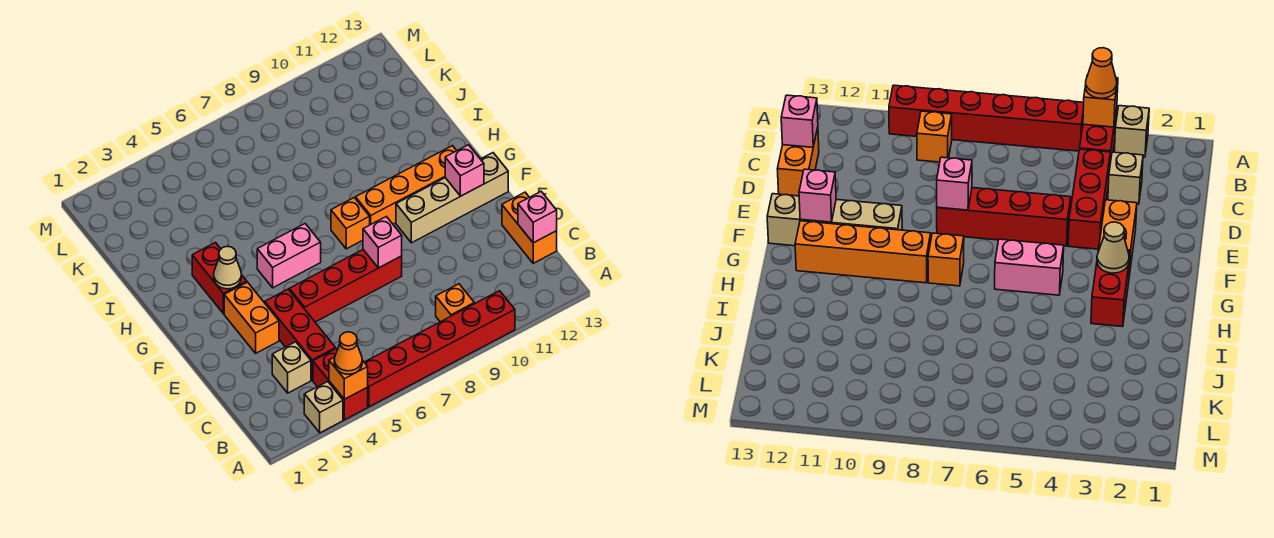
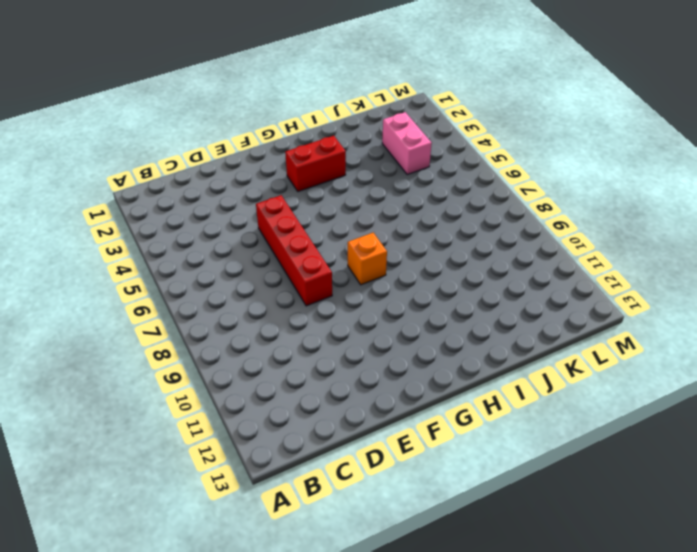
pink brick K3:K4 level 1 -> pink brick G5:G6 level 1
none -> tan brick A3 level 1
none -> red brick A4:B4 level 1
none -> red brick A5:A10 level 1

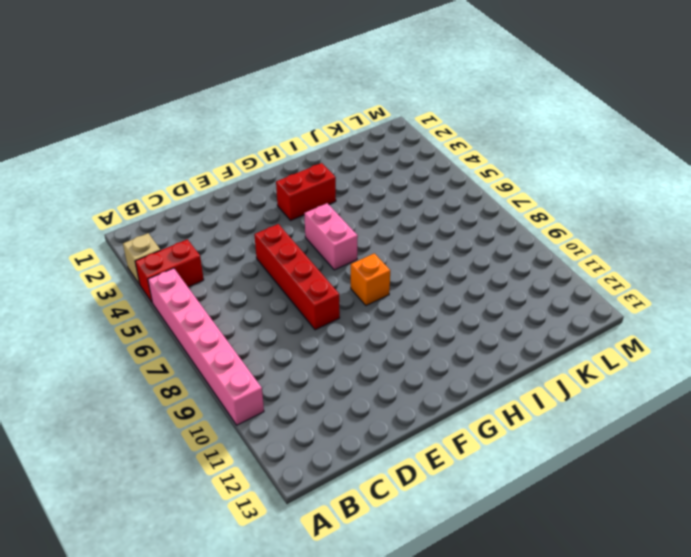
pink brick A5:A10 level 1 -> red brick A5:A10 level 1
none -> orange brick B9 level 1
none -> tan brick C3 level 1
none -> red brick C4:E4 level 1

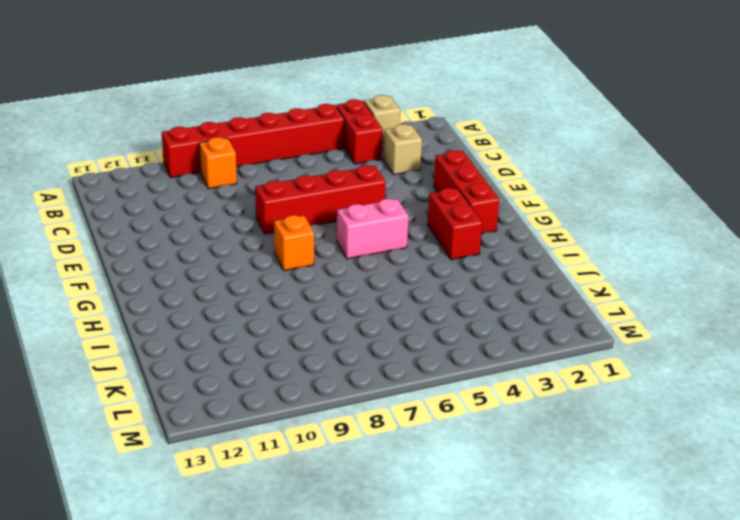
red brick E2:G2 level 1 -> red brick C4:E4 level 1
none -> orange brick C13:D13 level 1
none -> orange brick E3:F3 level 1
none -> tan brick F10:F13 level 1

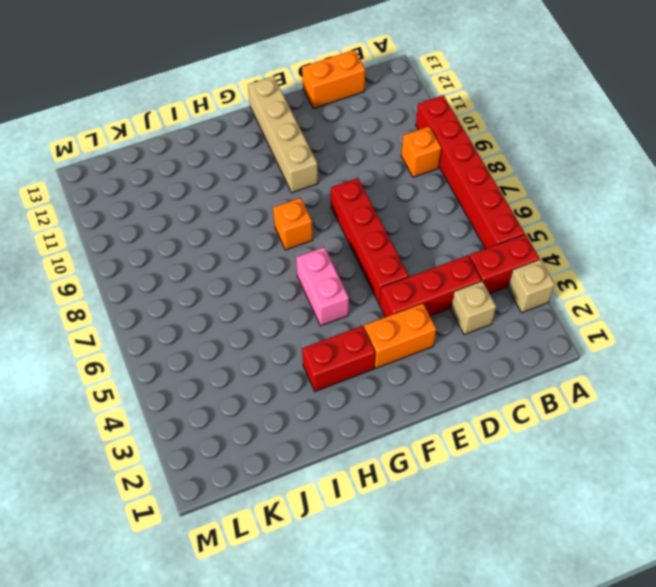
none -> orange brick G9:G12 level 1
none -> orange brick A4 level 2
none -> pink brick C13 level 2

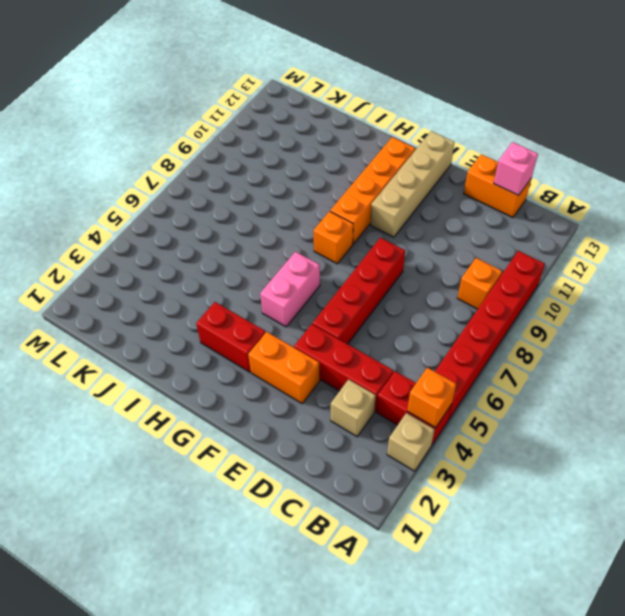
none -> pink brick E8 level 2
none -> pink brick F12 level 2
none -> tan cone G3 level 2

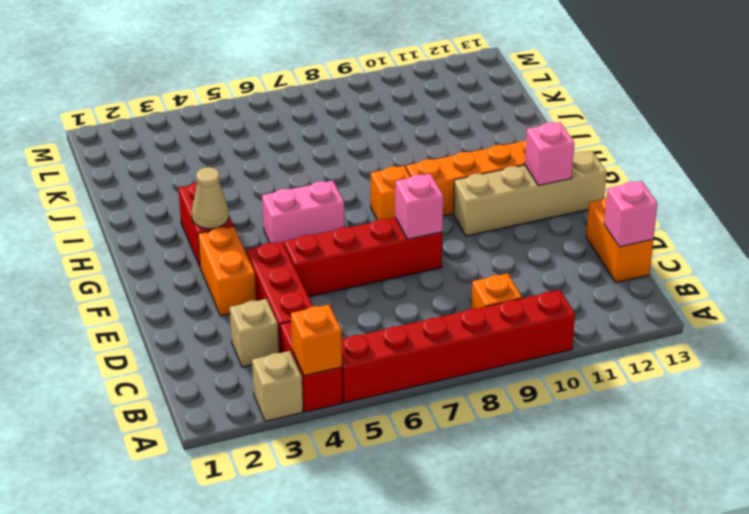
none -> orange cone A4 level 3

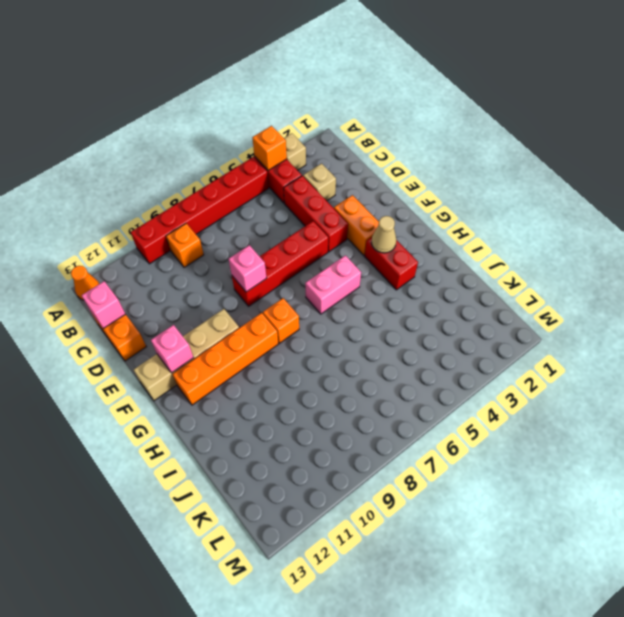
orange cone A13 level 1 -> orange cone A4 level 3

